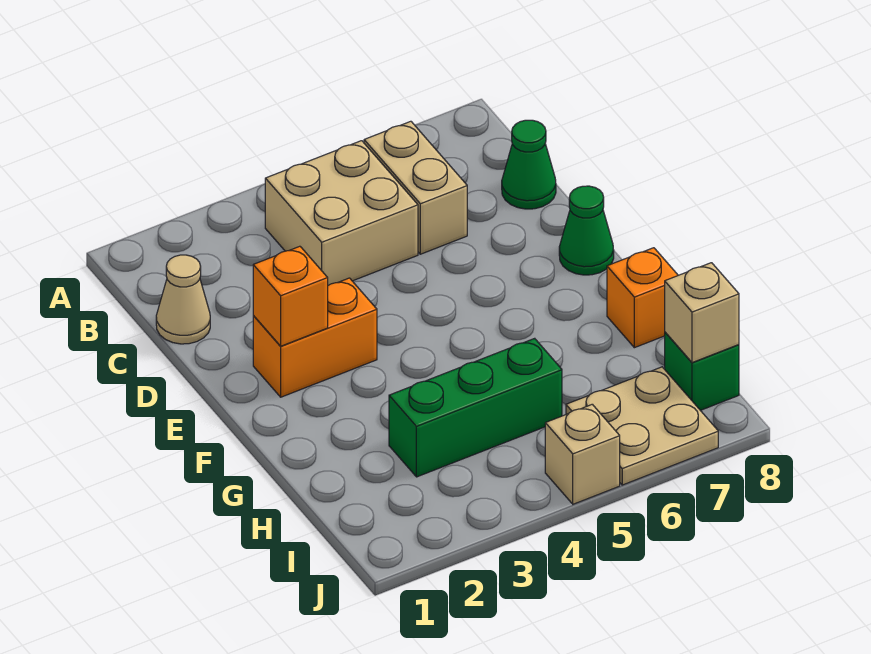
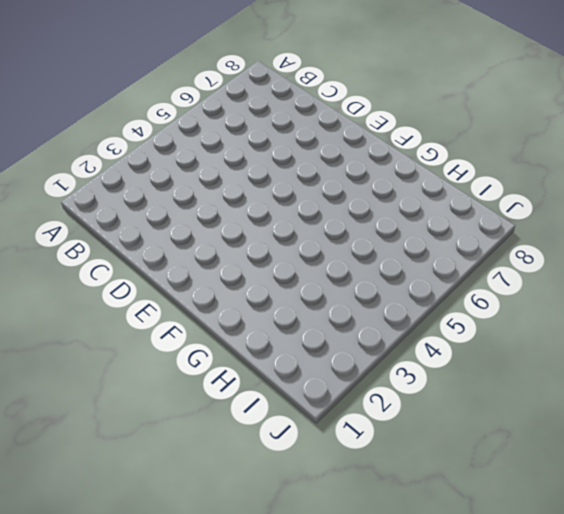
none -> tan brick B4:C5 level 1
none -> tan brick B6:C6 level 1
none -> tan cone C1 level 1

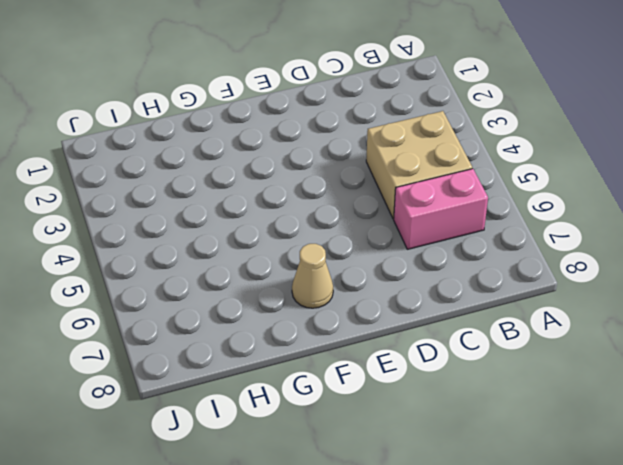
pink brick B6:C6 level 1 -> tan brick B6:C6 level 1
tan cone F7 level 1 -> tan cone C1 level 1
none -> green cone C8 level 1
none -> orange brick E2:E3 level 1
none -> green cone E8 level 1

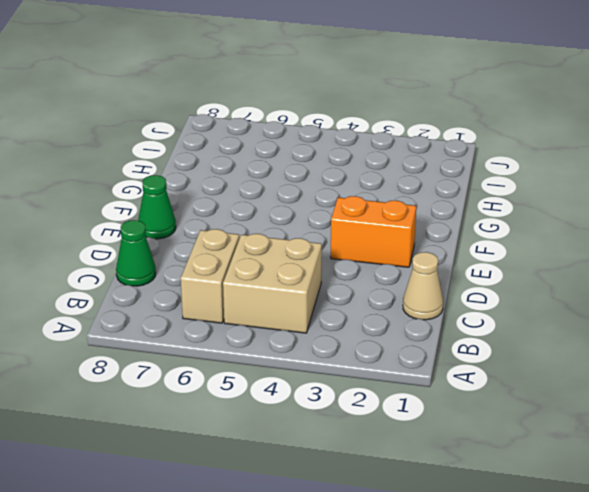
none -> orange brick G8 level 1
none -> green brick H3:H5 level 1
none -> tan plate I6:J7 level 1

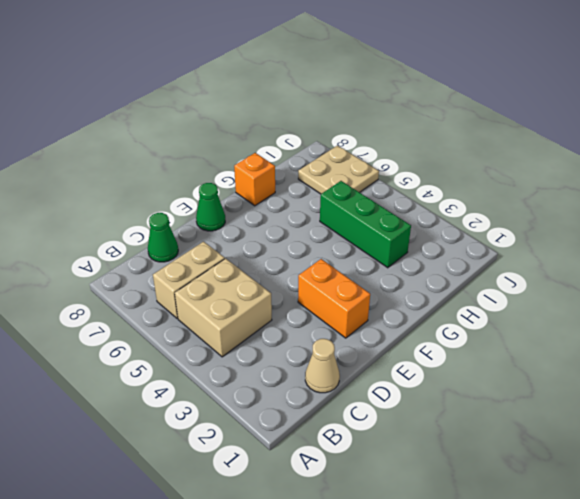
none -> green brick I8 level 1
none -> tan brick J5 level 1
none -> orange brick E2 level 2

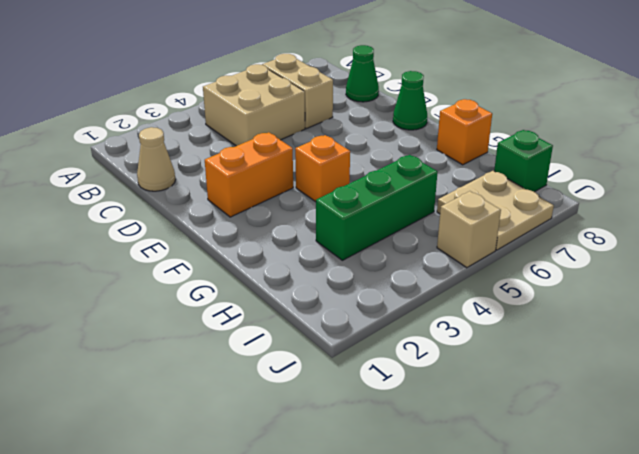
orange brick F4 level 1 -> orange brick E2 level 2
none -> tan brick I8 level 2

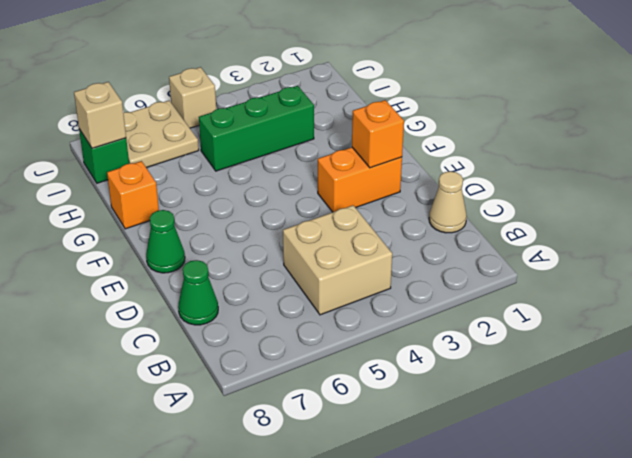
none -> tan brick B6:C6 level 1

